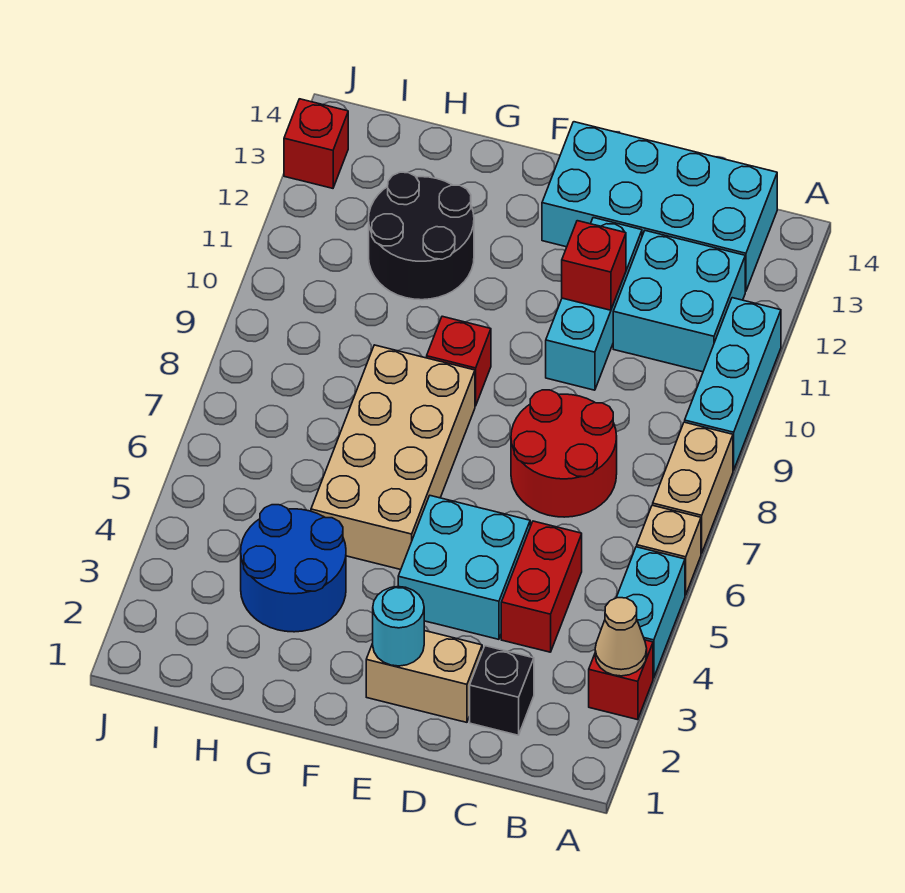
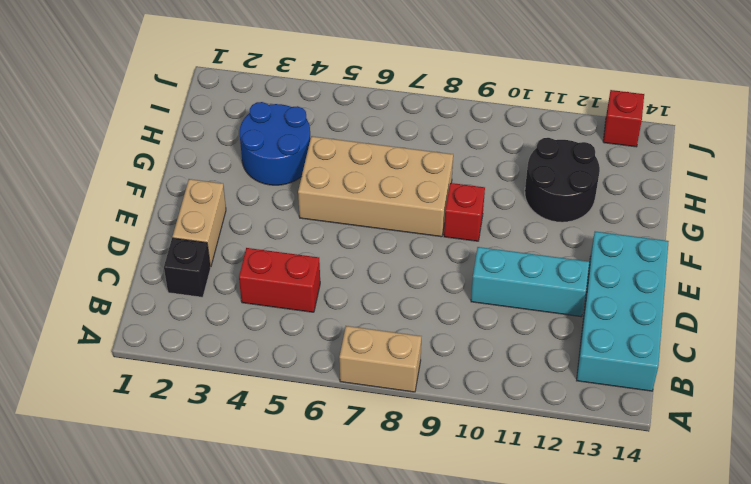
none -> red brick A3 level 1
none -> cyan brick A4:A5 level 1
none -> tan brick A6 level 1

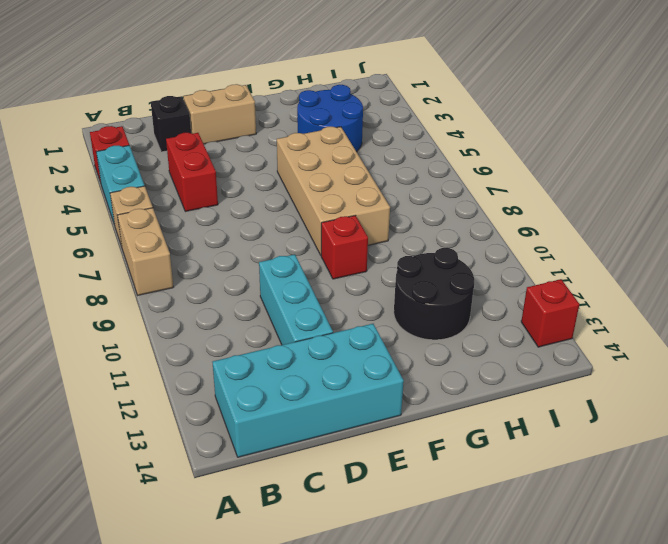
none -> cyan brick A9:A11 level 1
none -> cyan brick B11:C12 level 1
none -> red round brick C7:D8 level 1

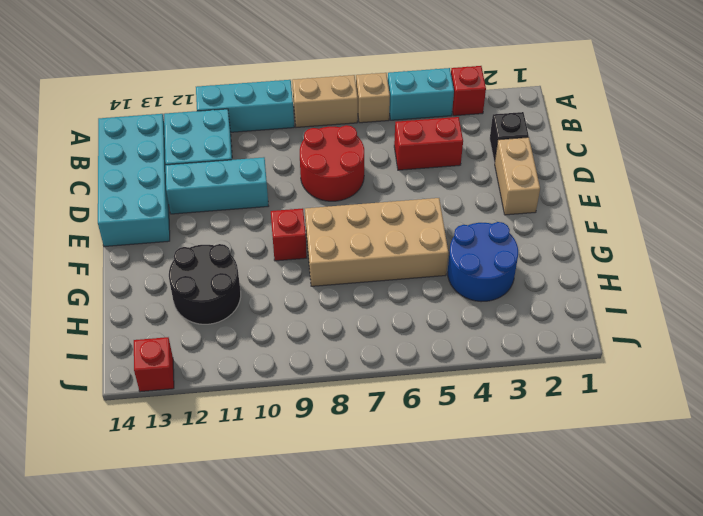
none -> cyan brick D4:E5 level 1
none -> tan cone A3 level 2
none -> red brick D11 level 2

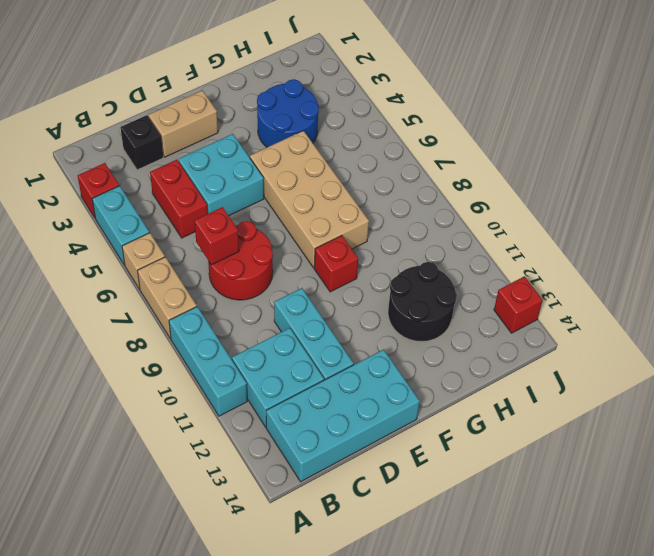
red brick C7 level 2 -> red brick D11 level 2
none -> tan cone A3 level 2
none -> cyan round brick E2 level 2

